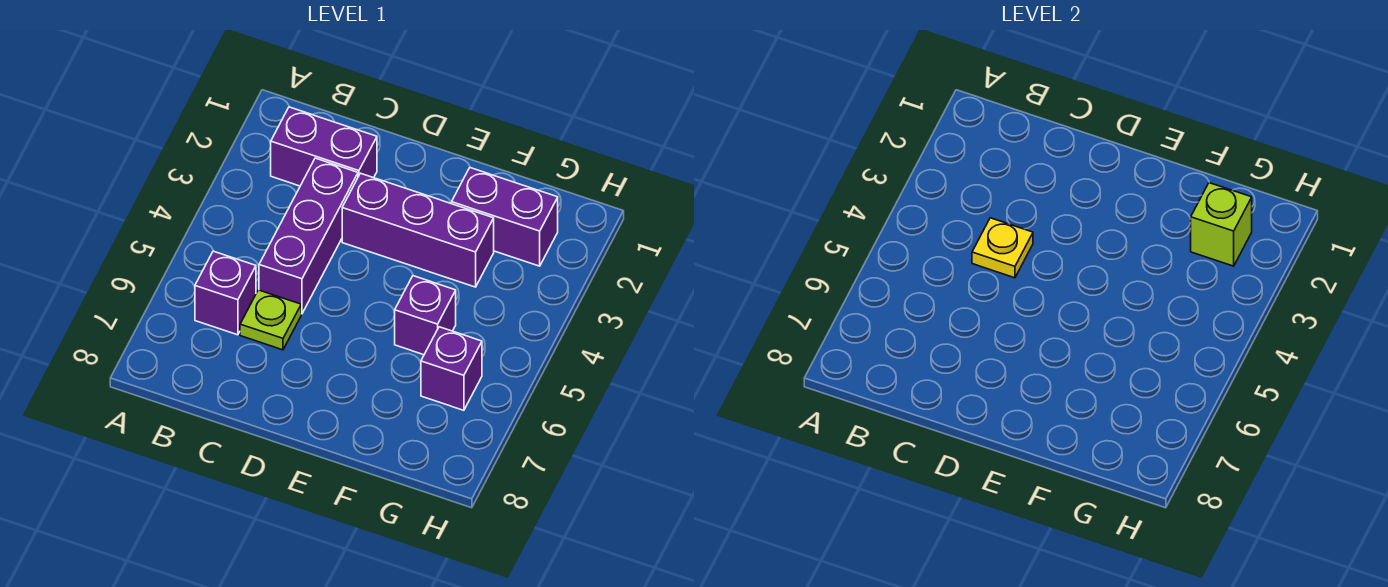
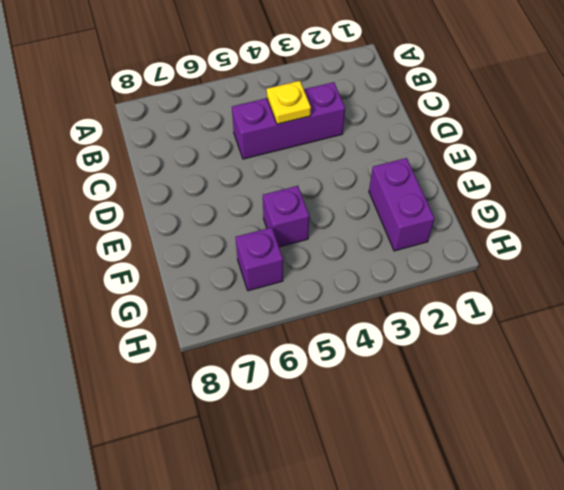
none -> purple brick B2:C2 level 1
none -> purple brick B6 level 1

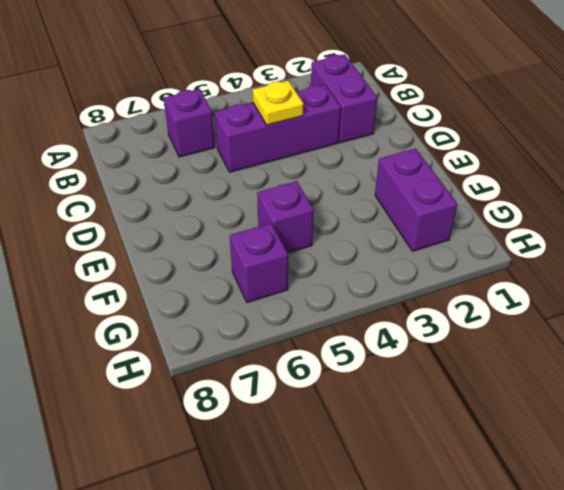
none -> lime plate C6 level 1
none -> purple brick D3:F3 level 1

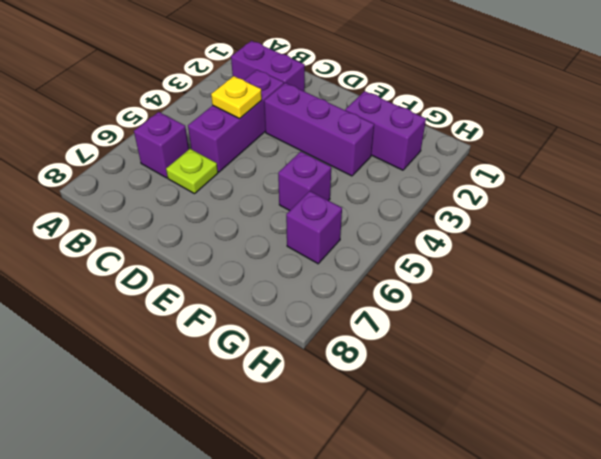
none -> lime brick G2 level 2

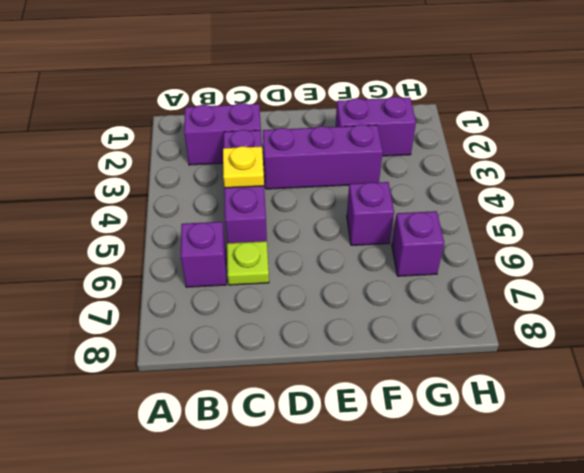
none -> lime brick G2 level 2

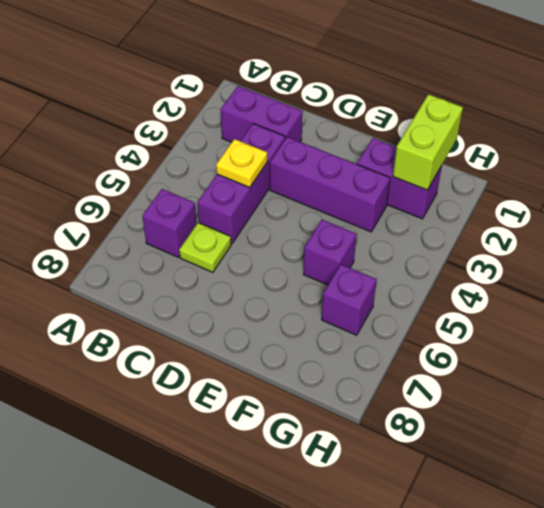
lime brick G1:G2 level 2 -> lime brick G2 level 2

